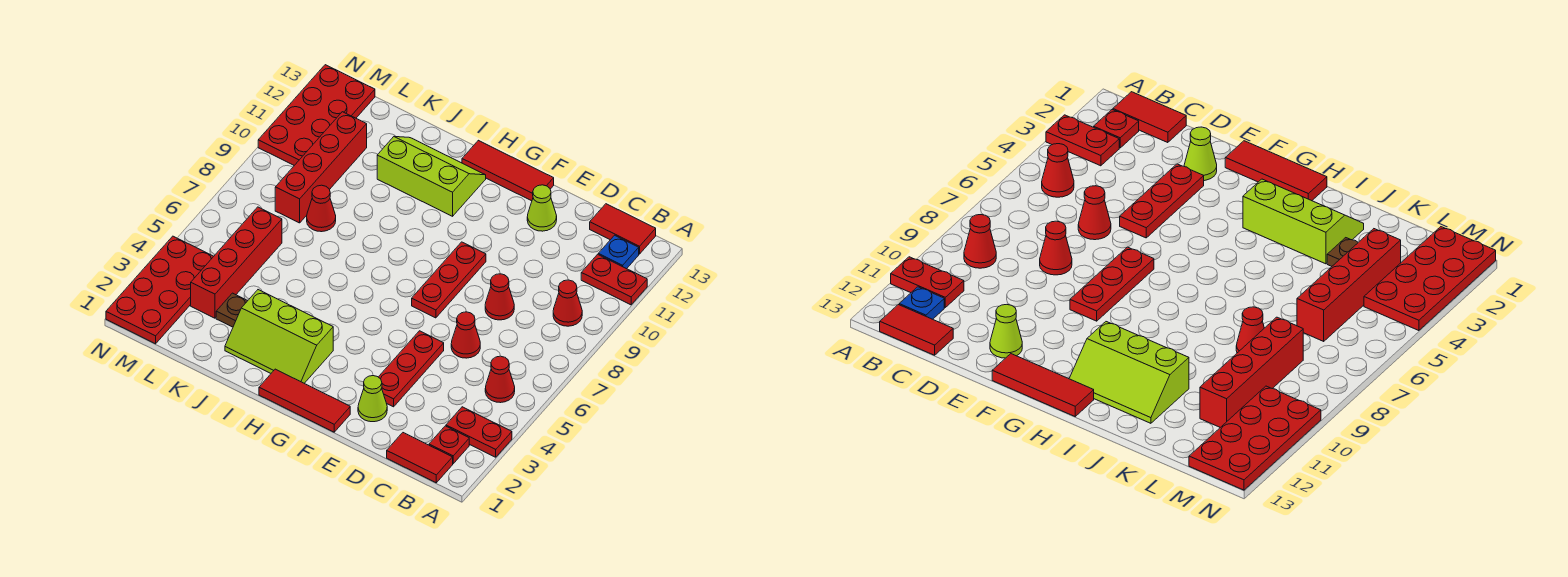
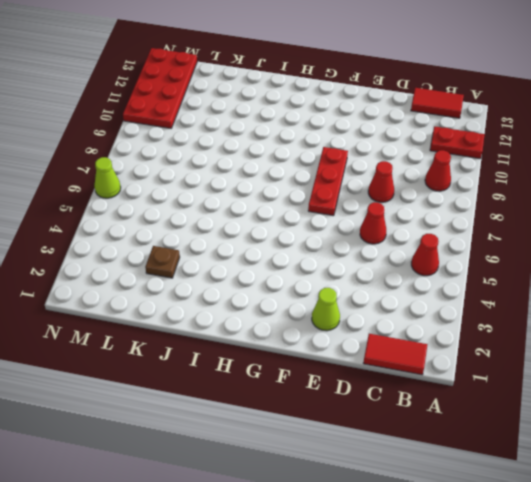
lime cone N6 level 1 -> lime cone E12 level 1
none -> red plate A3:B3 level 1
none -> red plate B2 level 1
none -> blue plate B12 level 1

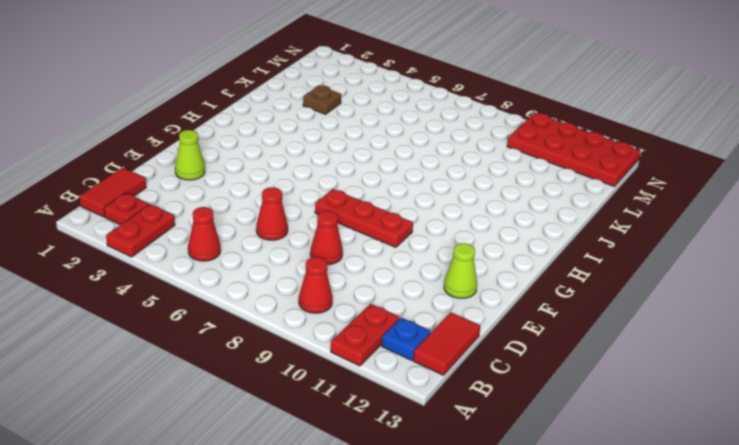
none -> red plate E3:E5 level 1
none -> red tile F1:H1 level 1
none -> red tile F13:H13 level 1

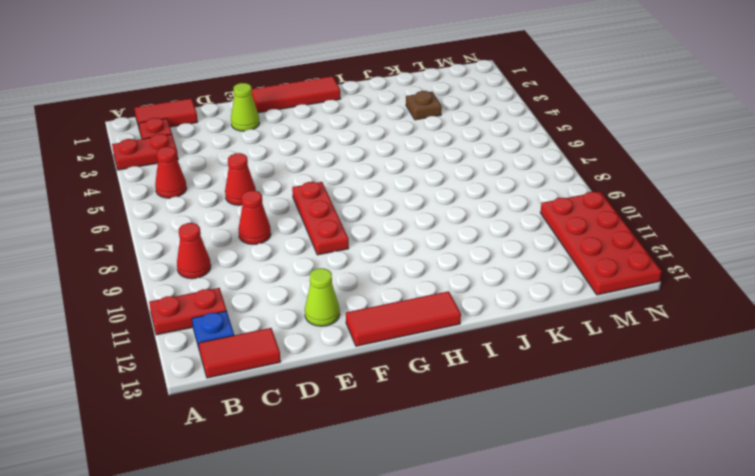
none -> red plate E3:E5 level 1
none -> lime slope H2:J3 level 1 top 3
none -> lime slope H11:J12 level 1 top 11

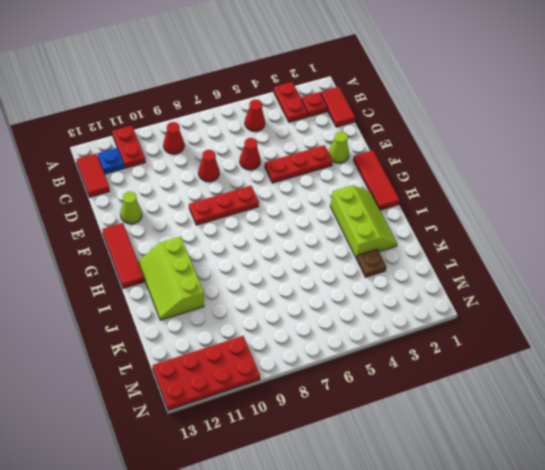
none -> red cone K8 level 1
none -> red brick L3:L6 level 1
none -> red brick L8:L11 level 1

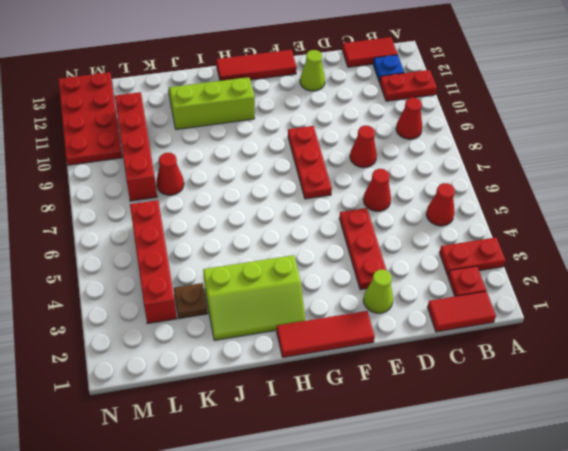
none -> red plate M1:N4 level 1

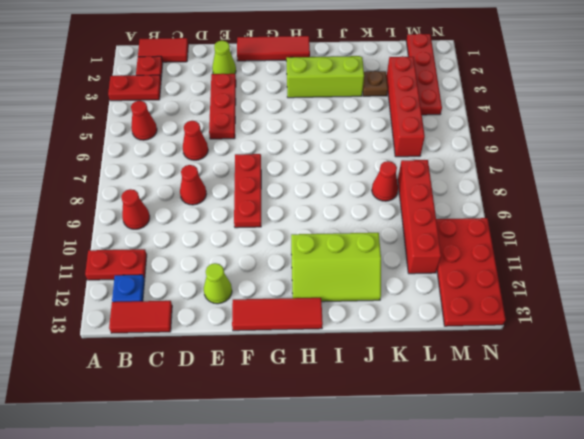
red plate M1:M4 level 1 -> red plate M1:N4 level 1

